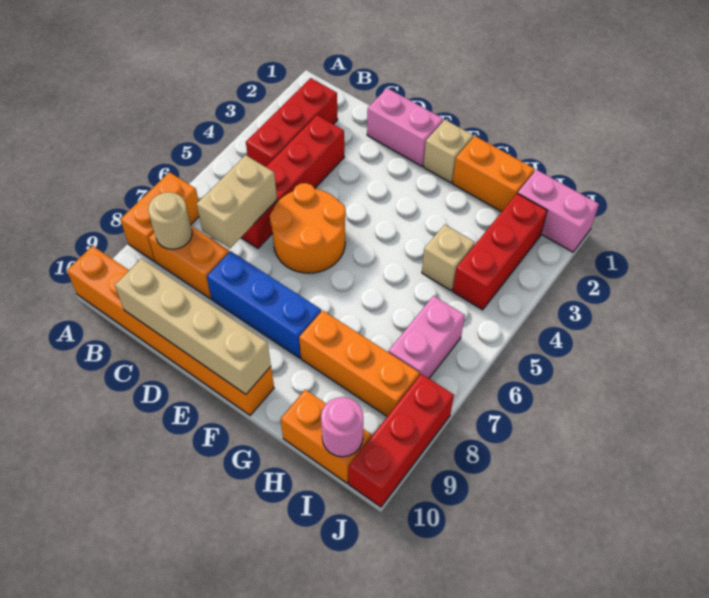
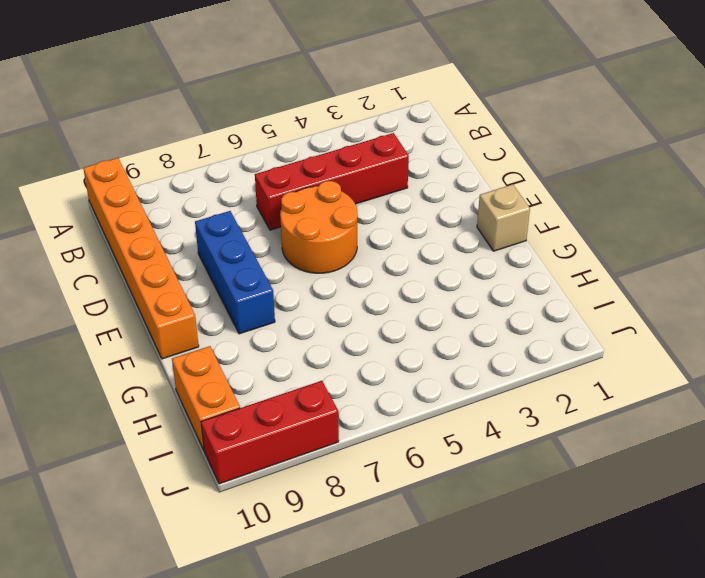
none -> orange brick A7:A8 level 1
none -> red brick B2:B4 level 1
none -> orange brick B8:C8 level 1

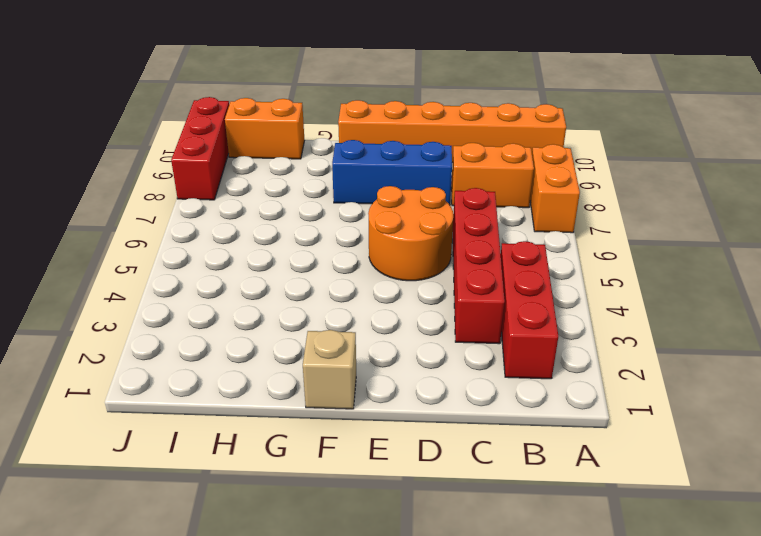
none -> pink brick D1:E1 level 1
none -> orange brick G1:H1 level 1
none -> orange brick G8:I8 level 1

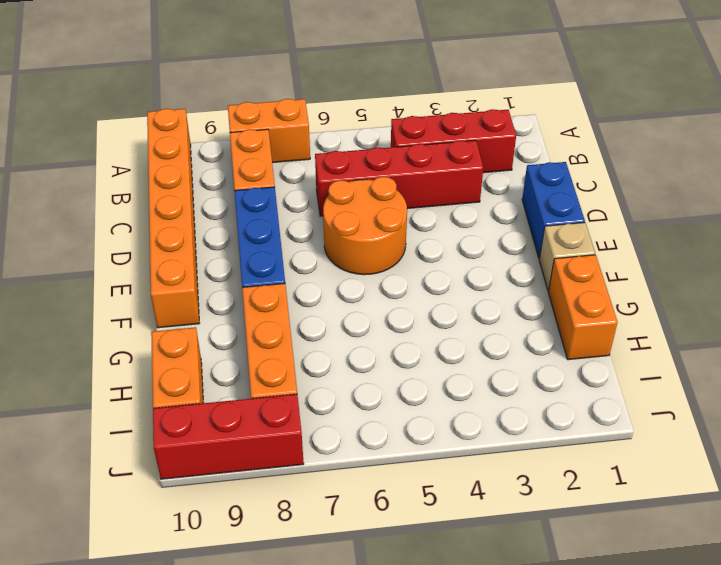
blue brick D1:E1 level 1 -> pink brick D1:E1 level 1
none -> tan brick H4 level 1
none -> pink brick I1:J1 level 1
none -> red brick I2:I4 level 1

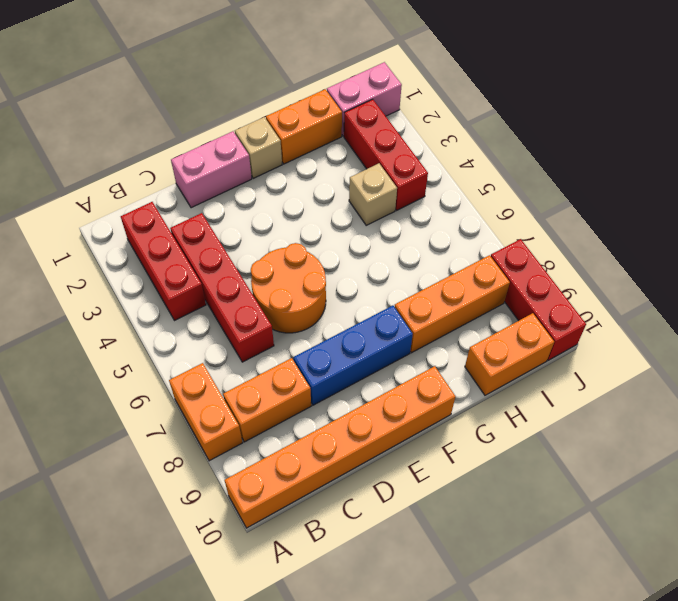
none -> pink brick I6:I7 level 1
none -> tan round brick B8 level 2
none -> tan brick C6:C7 level 2

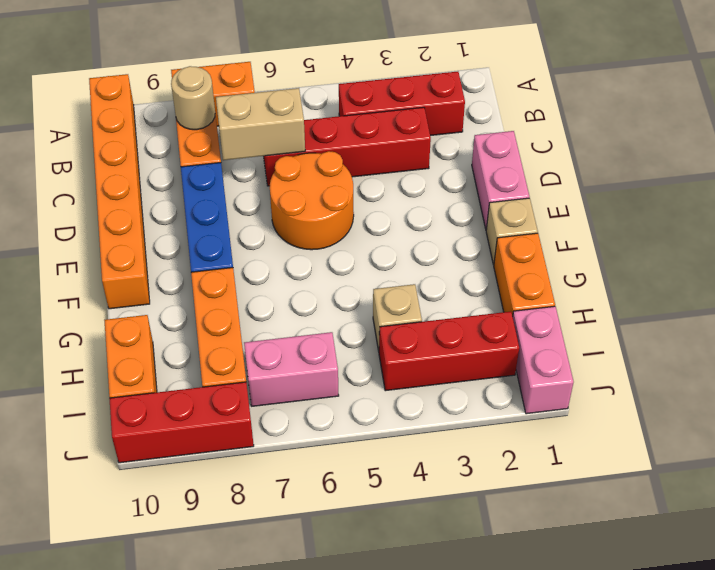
none -> tan brick C10:F10 level 2
none -> pink round brick I10 level 2

